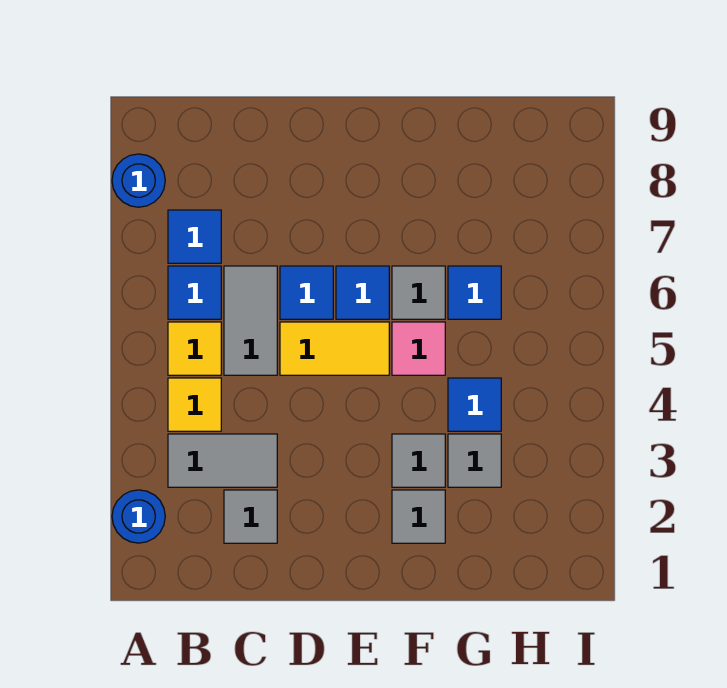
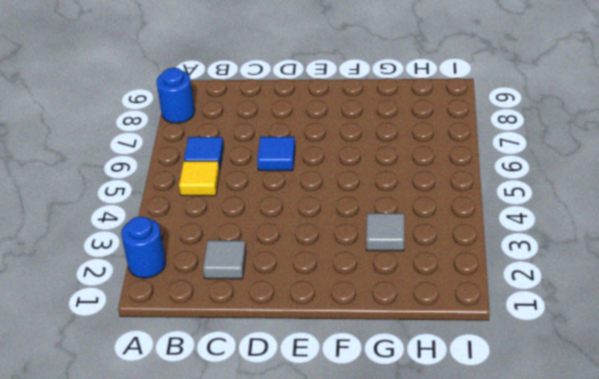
none -> grey tile B3:C3 level 1
none -> yellow tile B4 level 1
none -> blue tile B7 level 1

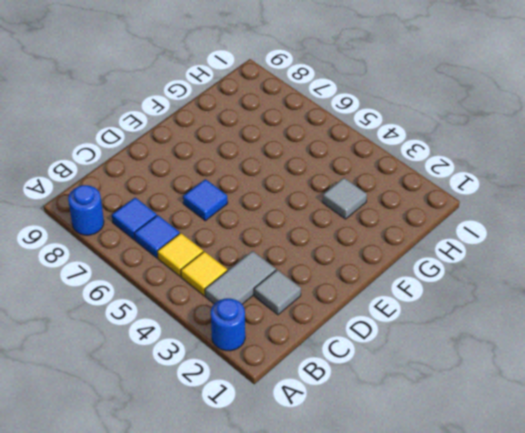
none -> grey tile C5:C6 level 1
none -> yellow tile D5:E5 level 1
none -> blue tile E6 level 1

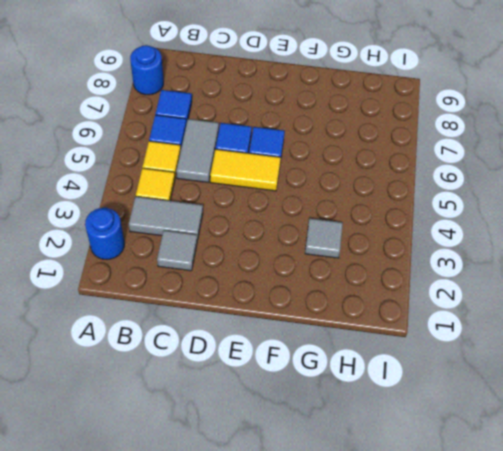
none -> grey tile F2 level 1
none -> grey tile F3 level 1
none -> pink tile F5 level 1

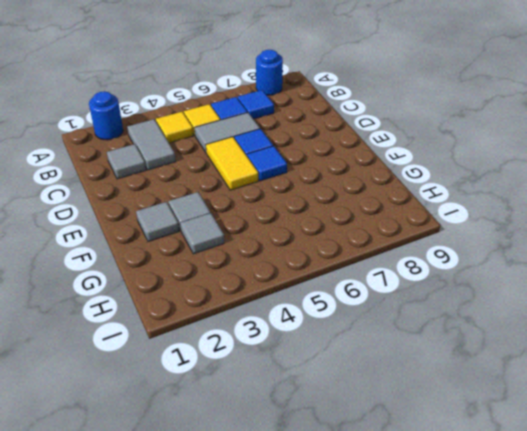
none -> pink tile F5 level 1
none -> grey tile F6 level 1
none -> blue tile G4 level 1

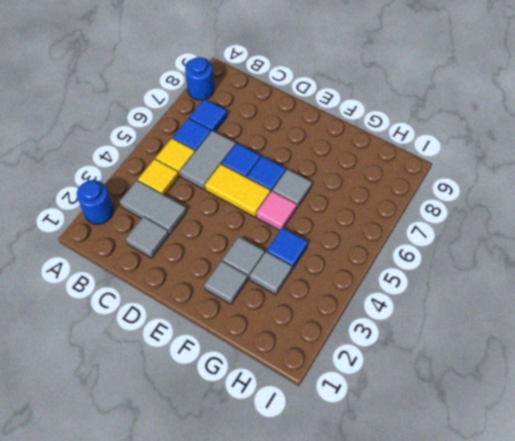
none -> blue tile G6 level 1

